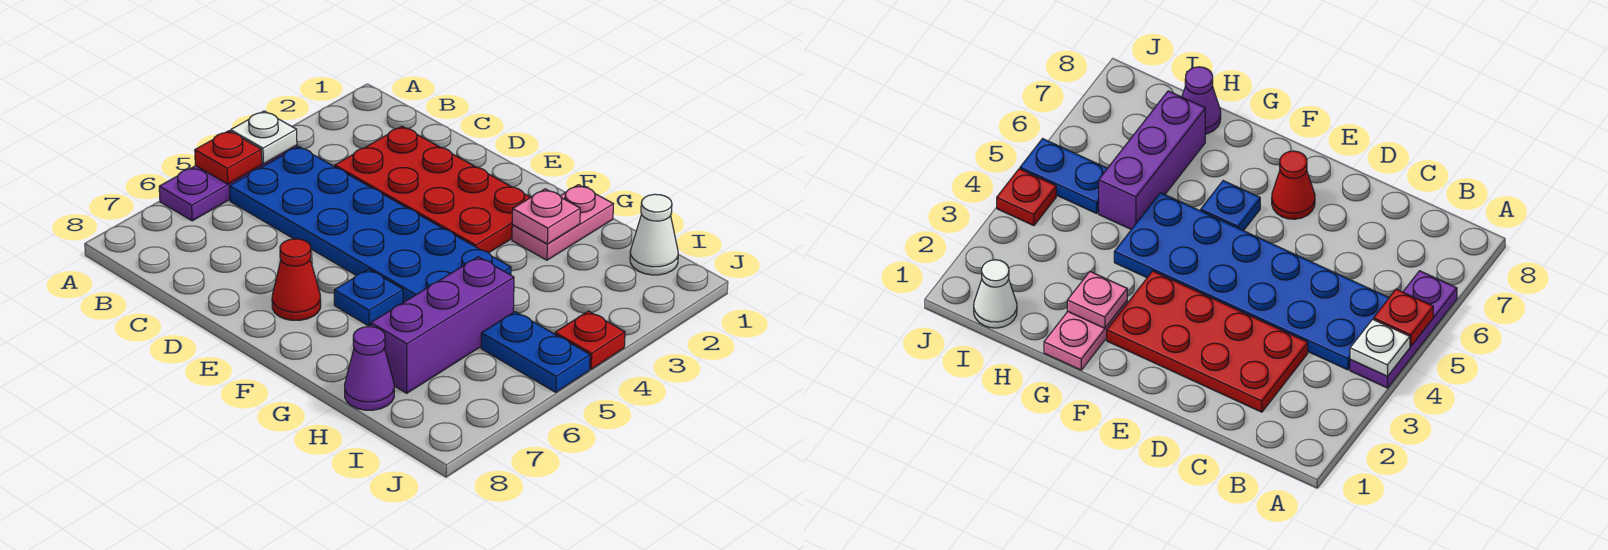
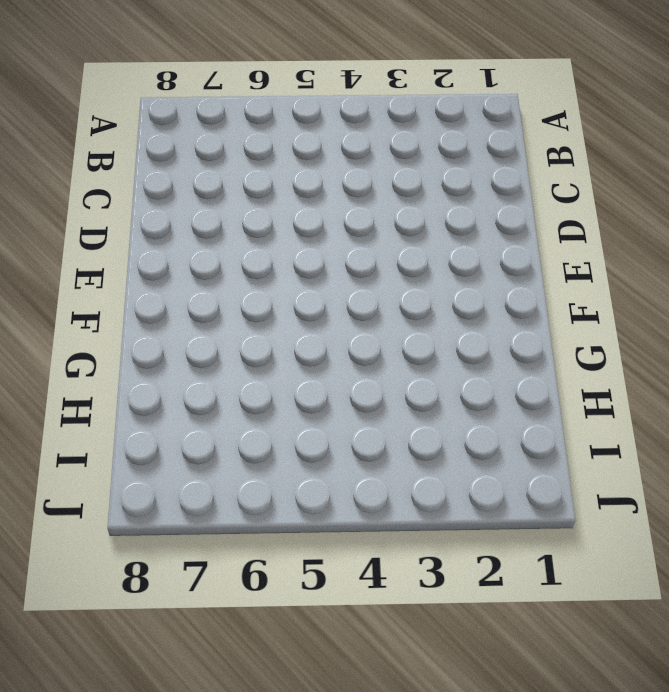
none -> purple plate A4:A6 level 1
none -> blue plate B4:G5 level 1
none -> red plate C2:F3 level 1

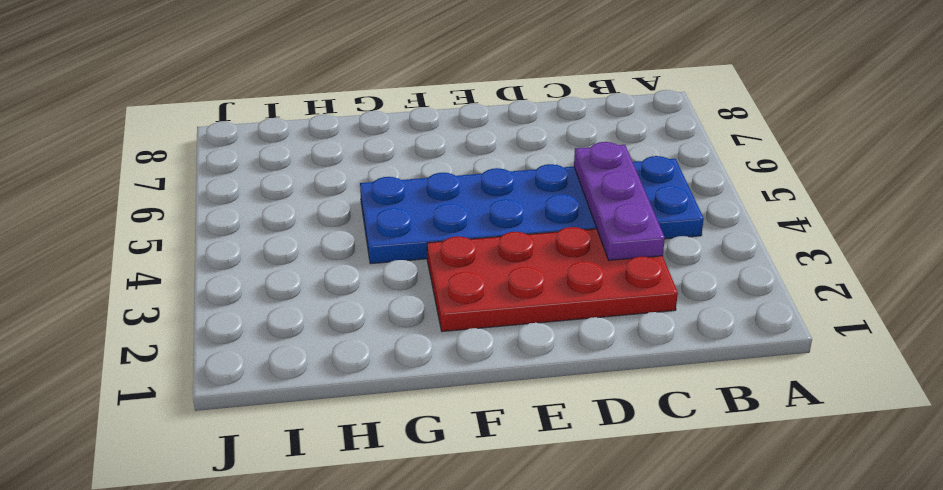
purple plate C3:C5 level 2 -> purple plate A4:A6 level 1
none -> red cone E7 level 1
none -> blue plate F6 level 1
none -> pink plate G1:G2 level 1

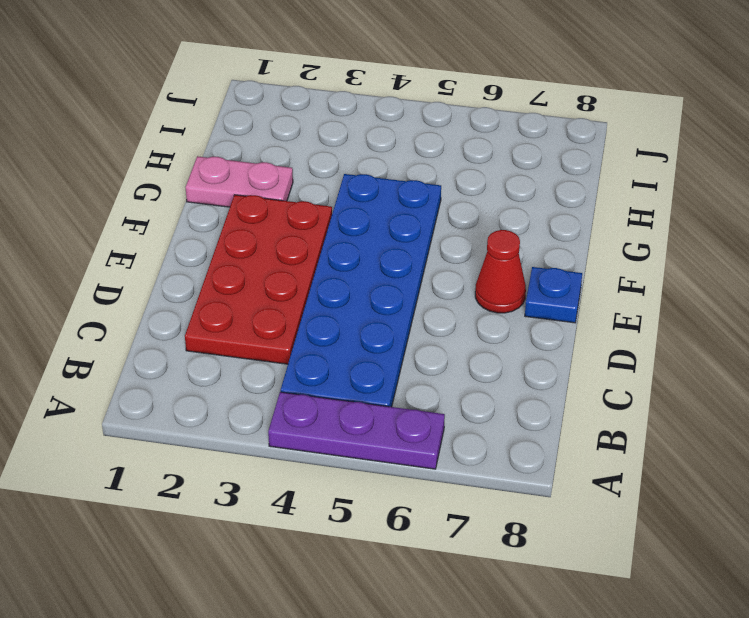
blue plate E8 level 1 -> blue plate F6 level 1
none -> purple brick H5:H7 level 1
none -> purple cone H8 level 1
none -> white cone I1 level 1

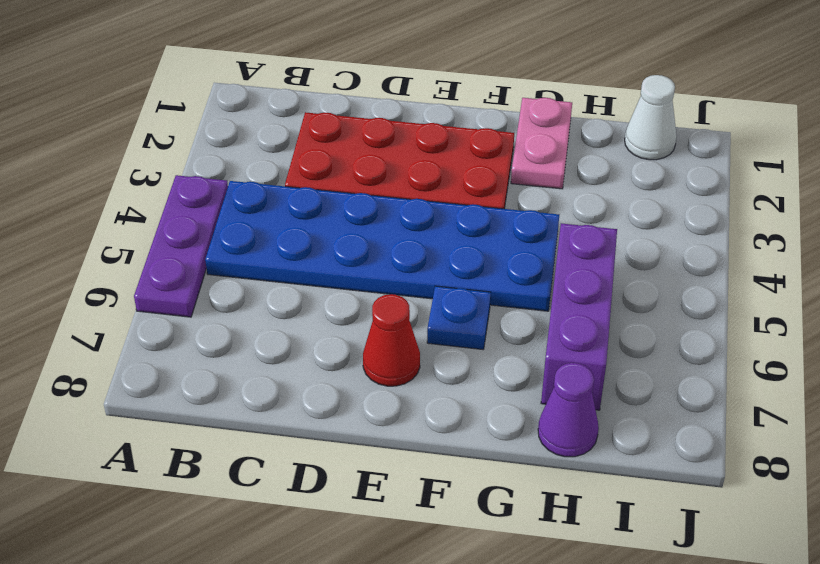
none -> blue plate I5:J5 level 1
none -> red plate J4 level 1
none -> white plate A4 level 2

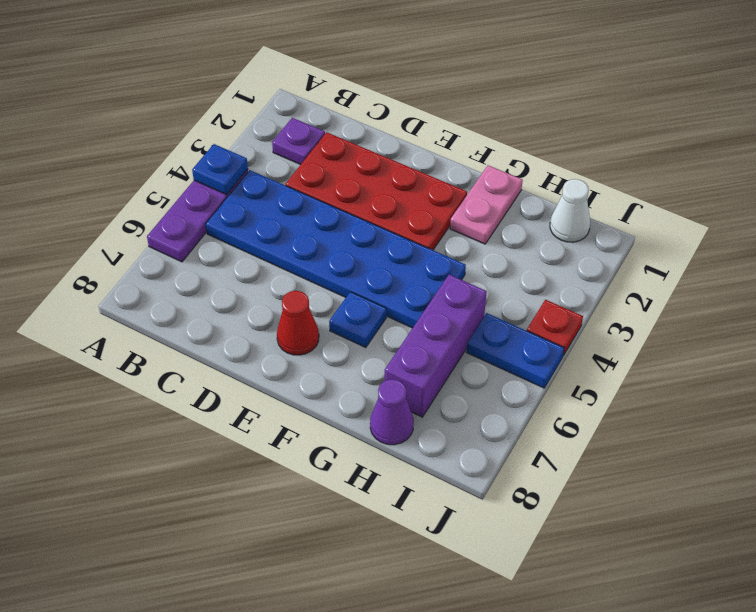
blue plate A4 level 2 -> white plate A4 level 2
purple plate B2 level 1 -> none
none -> red plate A5 level 2
none -> pink plate G2 level 2

